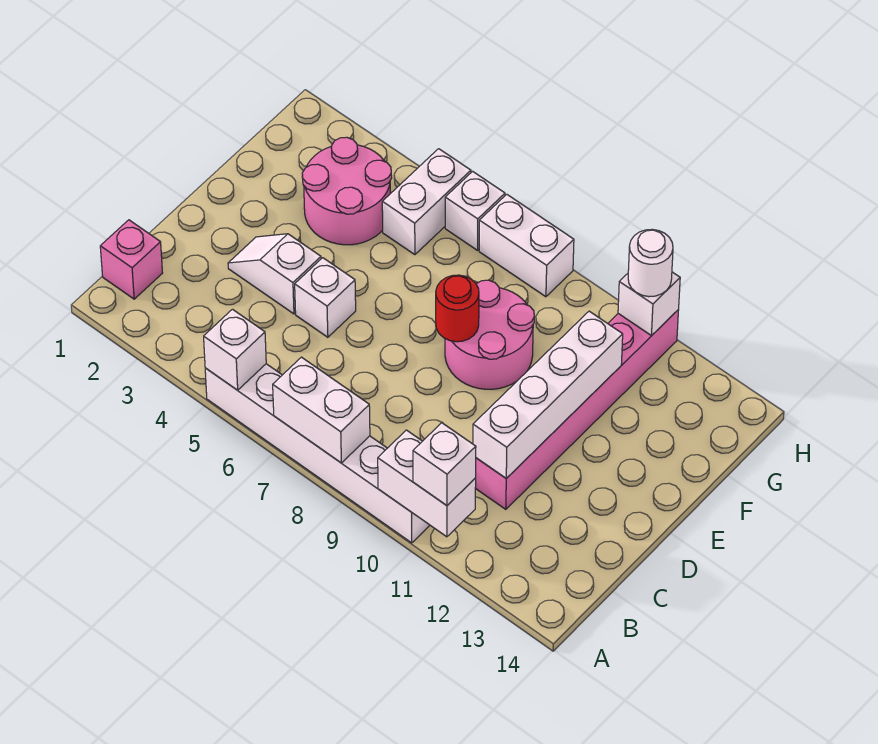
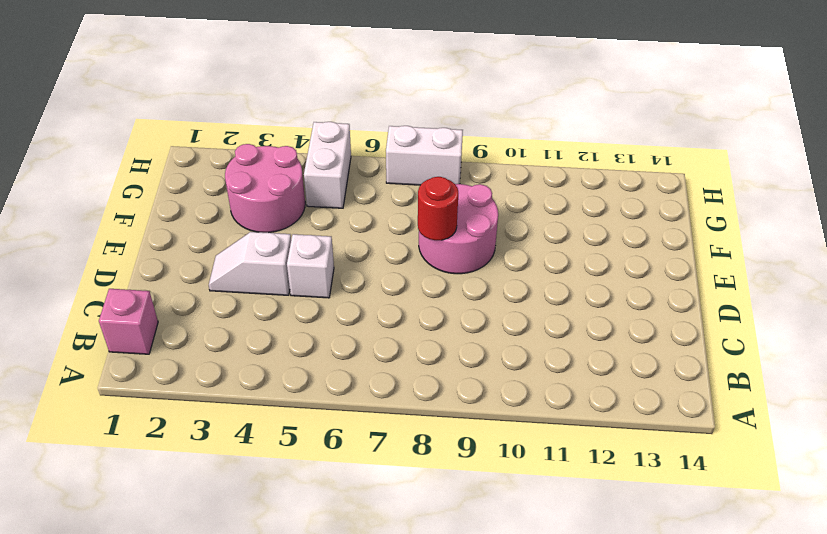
none -> white brick A5:A10 level 1
none -> pink brick C11:H11 level 1
none -> white brick H6 level 1

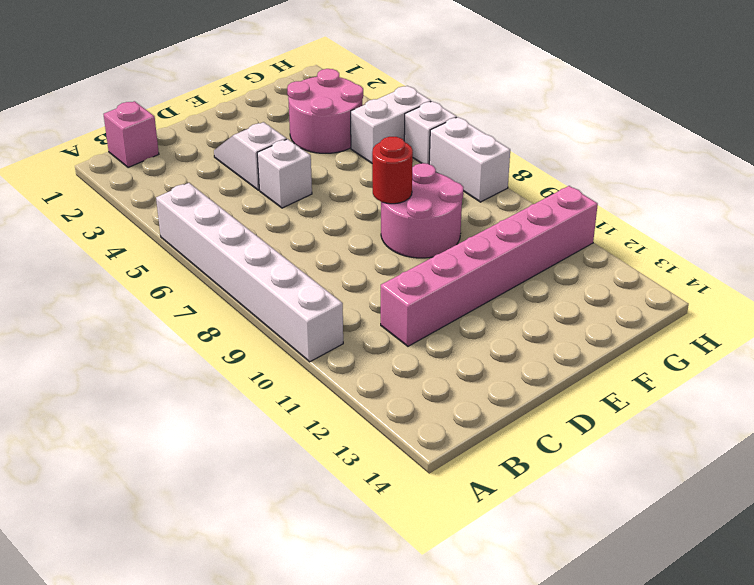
none -> white brick A5 level 2
none -> white brick A7:A8 level 2
none -> white brick A10:A11 level 2

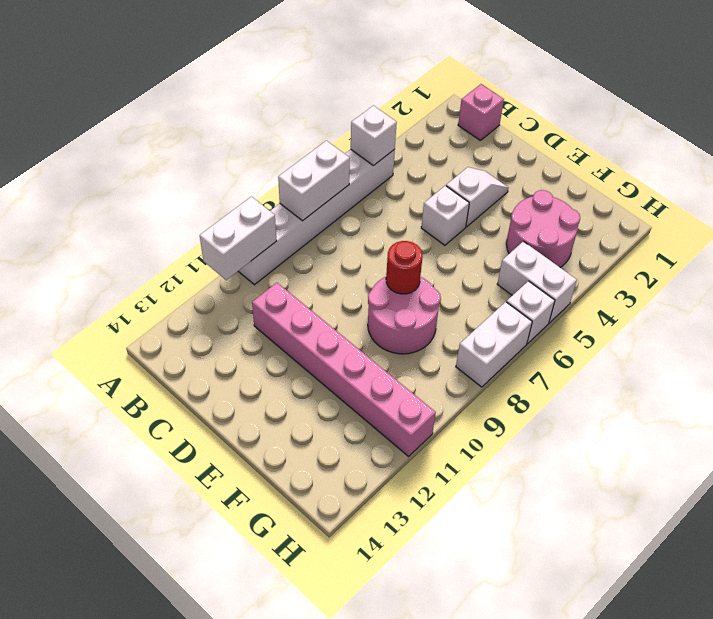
none -> white brick C11:F11 level 2
none -> white brick H11 level 2
none -> white brick A11 level 3

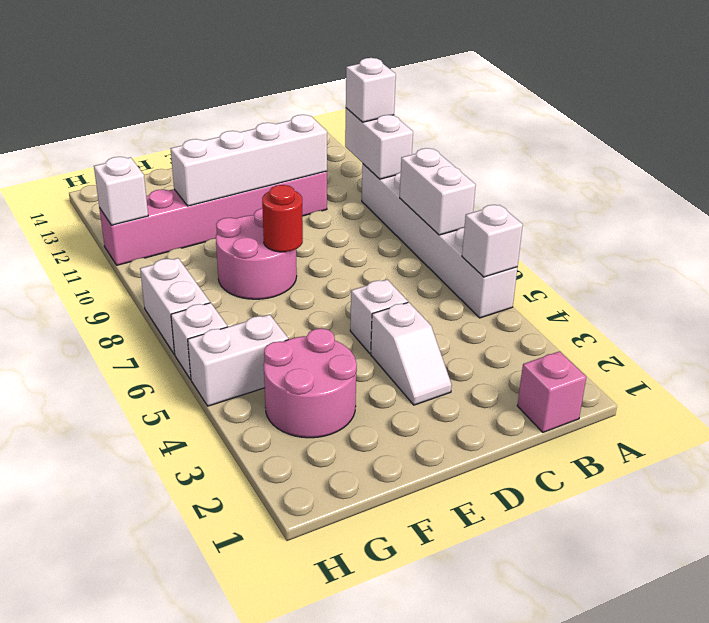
none -> white round brick H11 level 3

